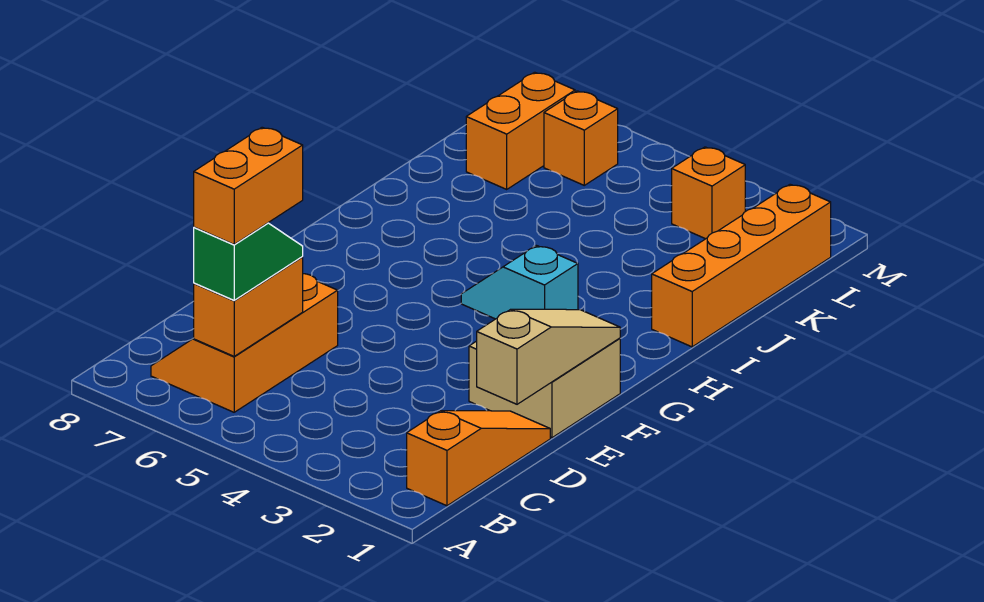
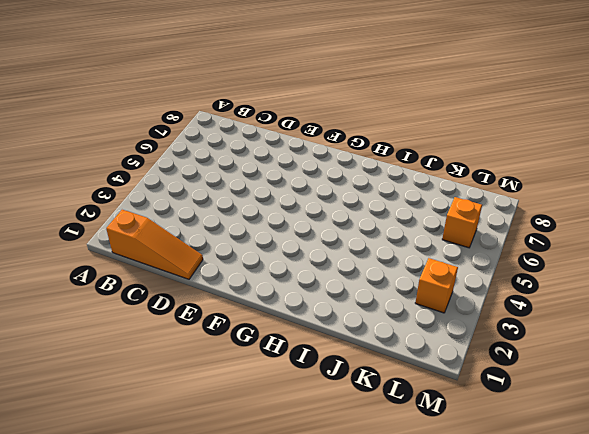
none -> orange slope B6:D7 level 1 top 6
none -> tan brick E1:F2 level 1
none -> orange brick I1:L1 level 1

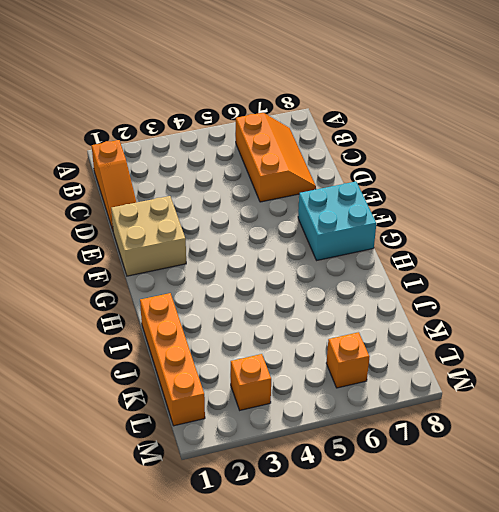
cyan brick F7:G8 level 1 -> none
none -> orange brick K7:L7 level 1
none -> orange brick B6:C6 level 2
none -> tan slope D1:F1 level 2 top D

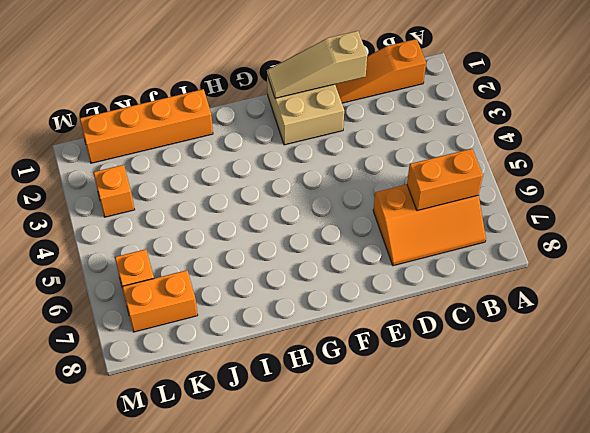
none -> cyan slope F2:F3 level 2 top 2
none -> green slope B6:C6 level 3 top B
none -> orange brick B6:C6 level 4

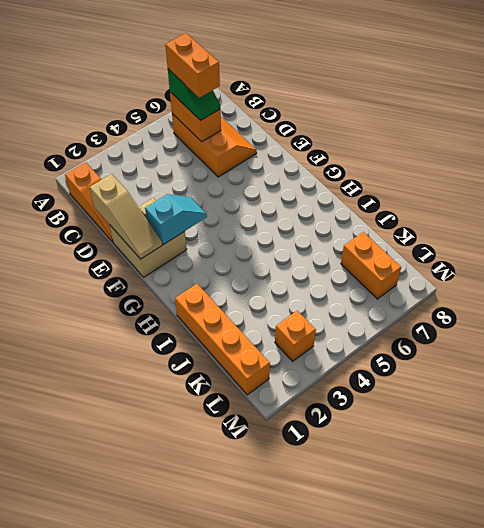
none -> orange brick L6 level 1

